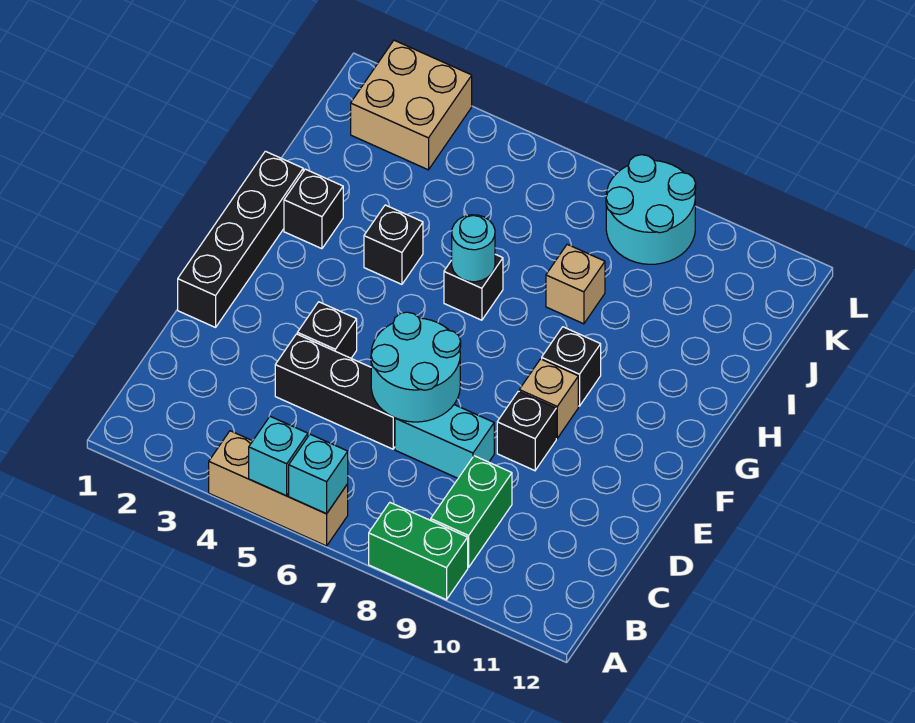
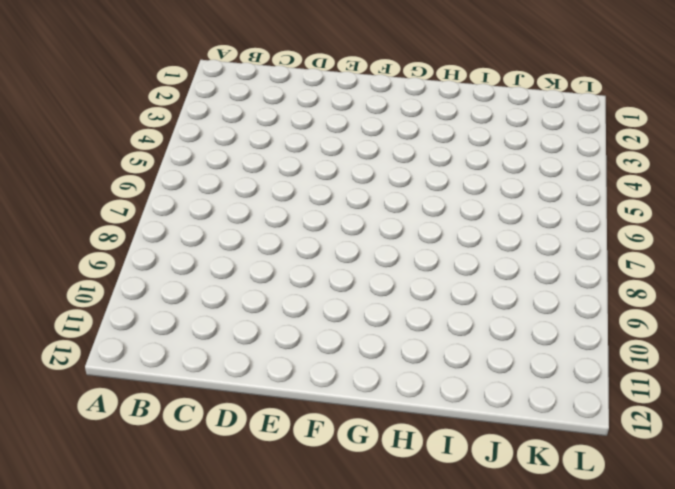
none -> tan brick A4:A6 level 1
none -> green brick A8:A9 level 1
none -> green brick B9:C9 level 1

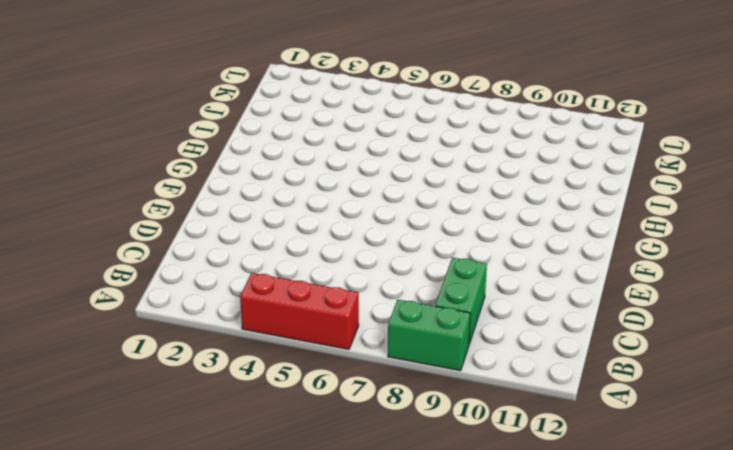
red brick A4:A6 level 1 -> tan brick A4:A6 level 1
none -> black brick D4:D6 level 1
none -> cyan brick D7:D8 level 1
none -> black brick E1:H1 level 1

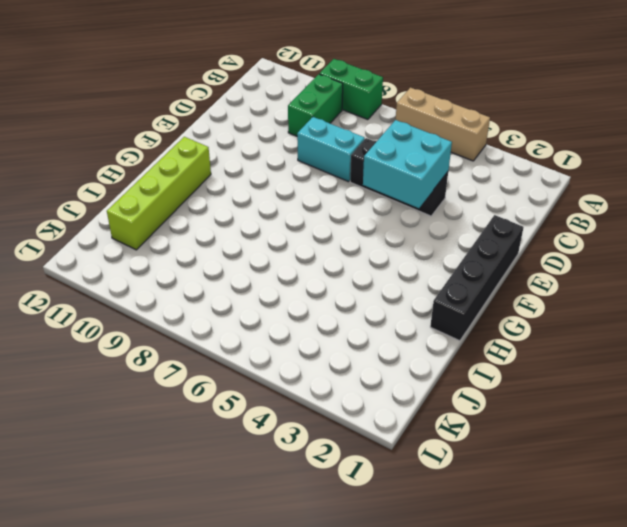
cyan brick D4:E5 level 2 -> none
lime brick G11:J11 level 1 -> none
none -> black brick E4 level 1
none -> black brick E9 level 1
none -> tan brick F9 level 1

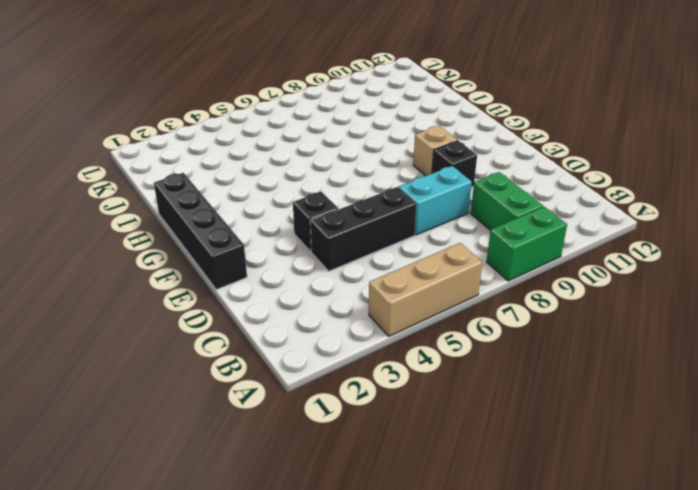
none -> black brick G9 level 1
none -> black brick H2 level 1
none -> black brick H4 level 1

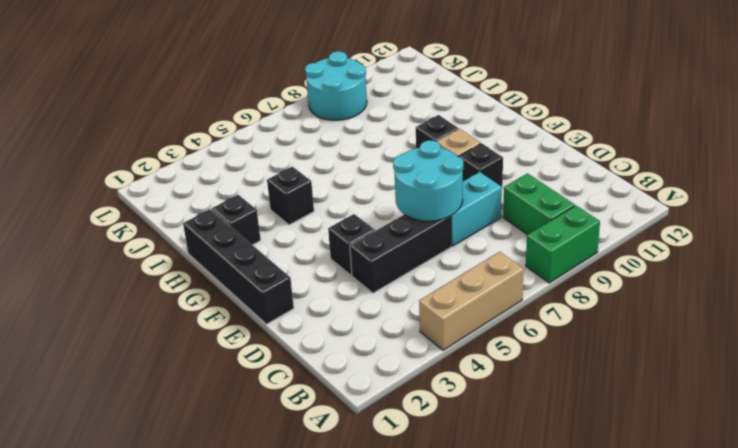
none -> black brick H6 level 1
none -> tan brick I8 level 1
none -> tan brick K2:L3 level 1

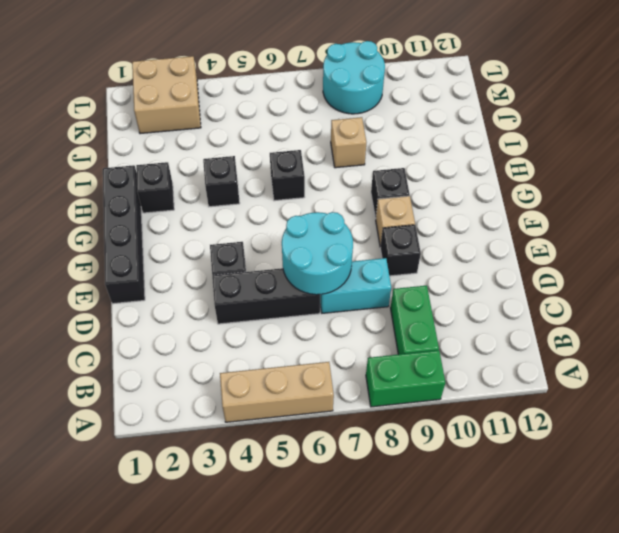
none -> cyan brick A5 level 2
none -> cyan brick A6 level 2
none -> cyan round brick H6 level 2

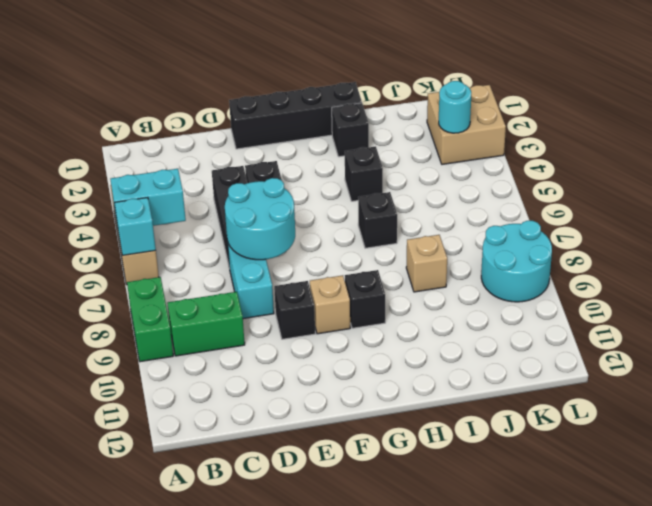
cyan brick A5:B5 level 2 -> cyan brick A5 level 2
cyan round brick K3 level 2 -> cyan round brick H6 level 2

